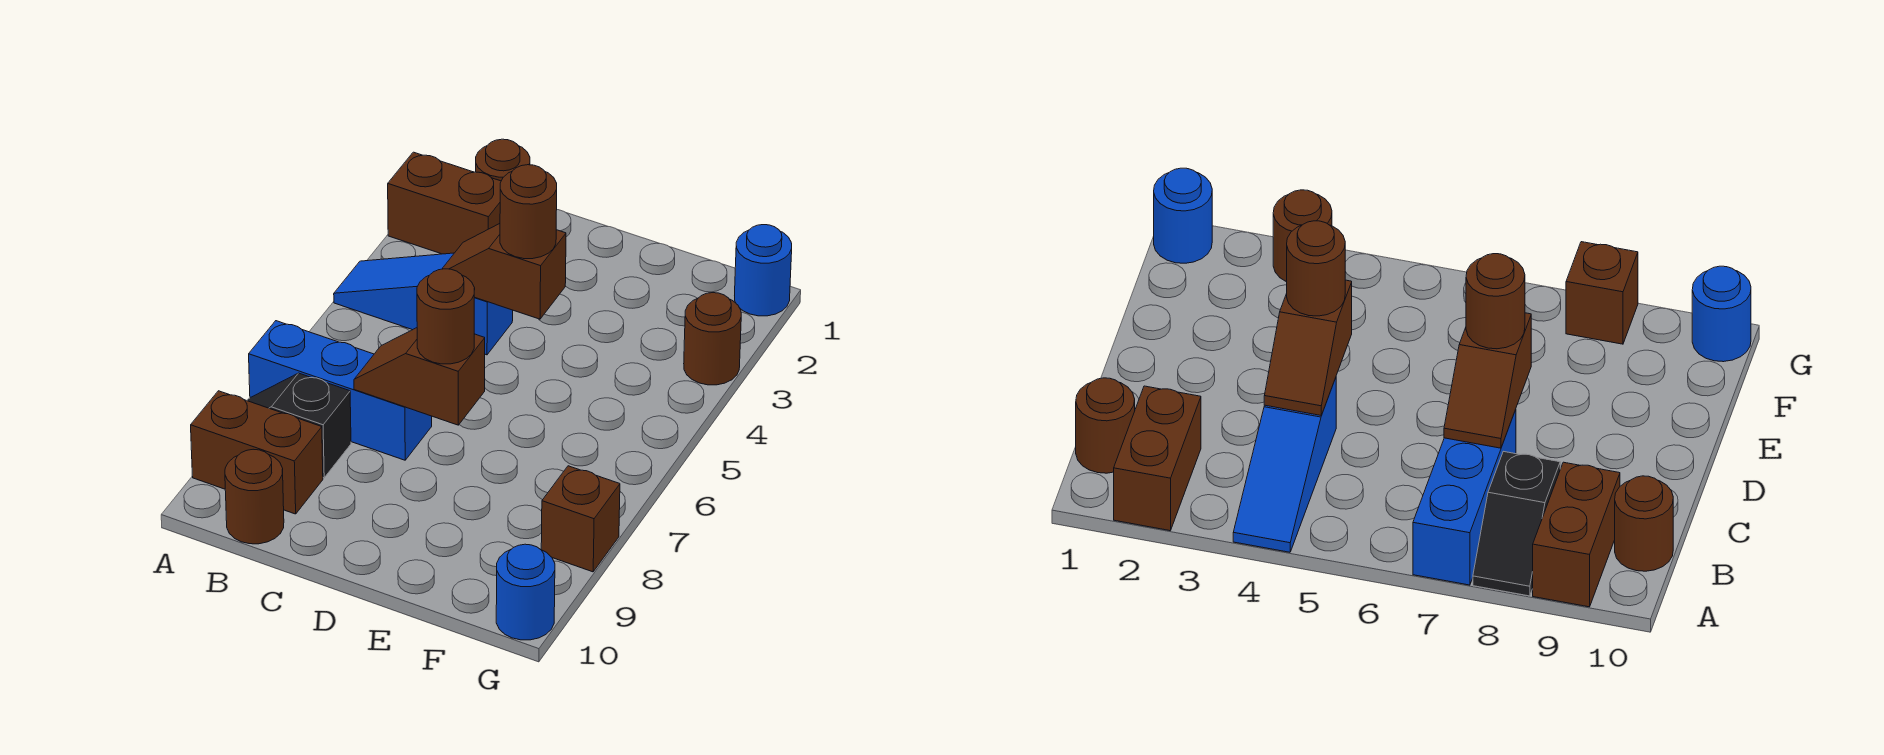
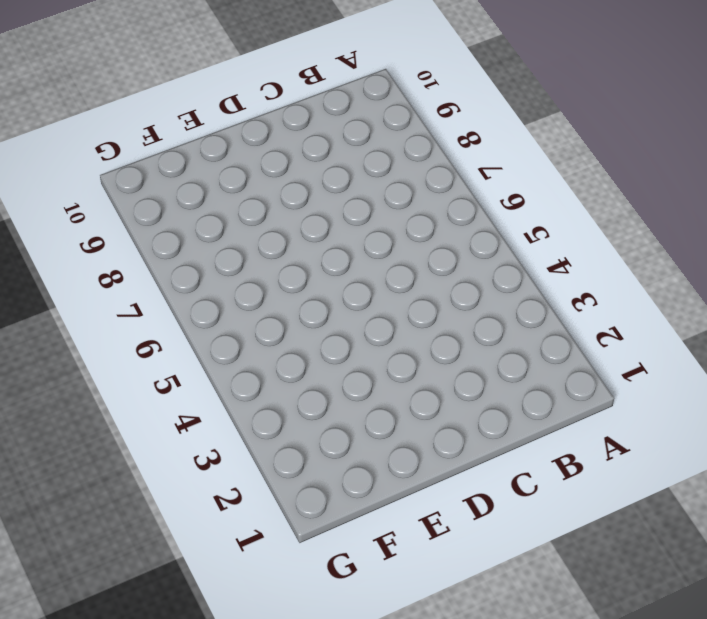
none -> brown brick A2:B2 level 1
none -> blue slope A4:C4 level 1 top C
none -> blue brick A7:C7 level 1

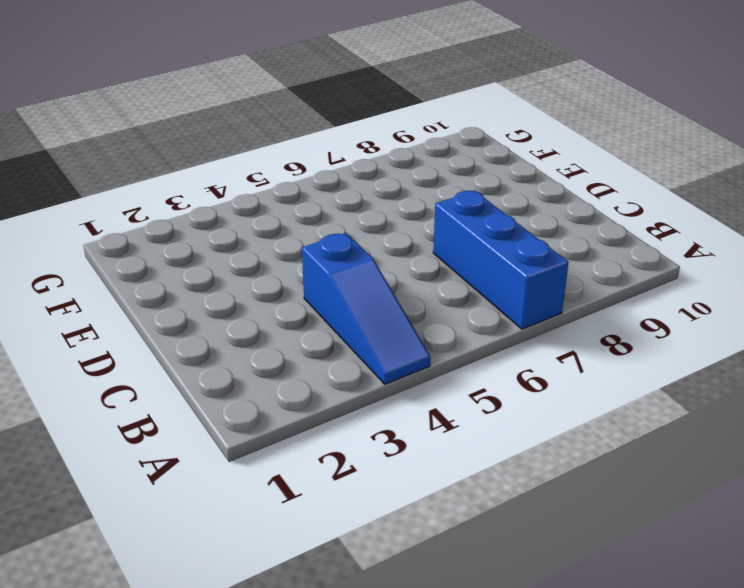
none -> brown brick A2:B2 level 1
none -> black slope A8:B8 level 1 top B
none -> brown brick A9:B9 level 1

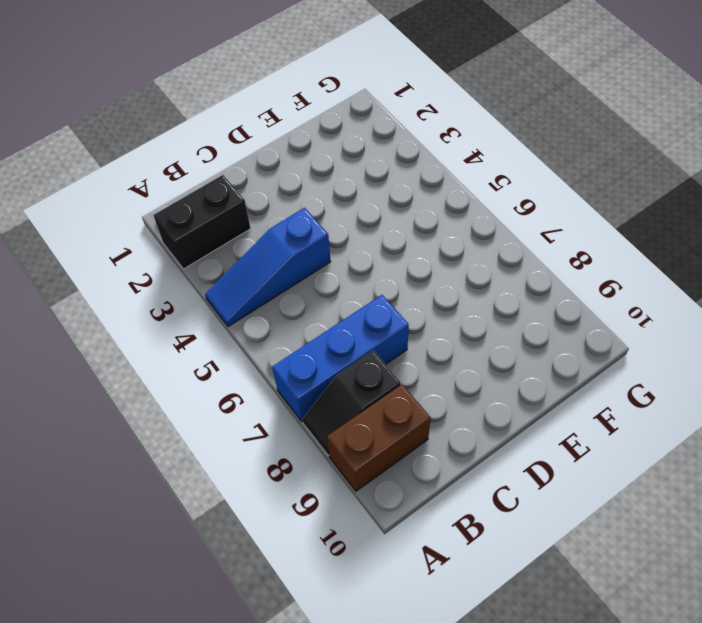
black brick A2:B2 level 1 -> brown brick A2:B2 level 1
none -> brown round brick B1 level 1
none -> brown round brick B10 level 1
none -> blue round brick G1 level 1

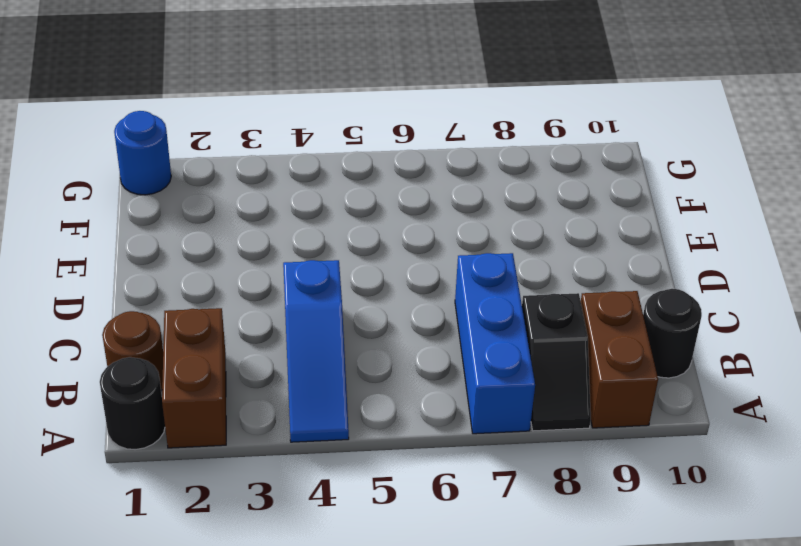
black round brick A1 level 1 -> none
black round brick B10 level 1 -> brown round brick B10 level 1
none -> brown round brick G3 level 1
none -> brown brick G8 level 1
none -> blue round brick G10 level 1

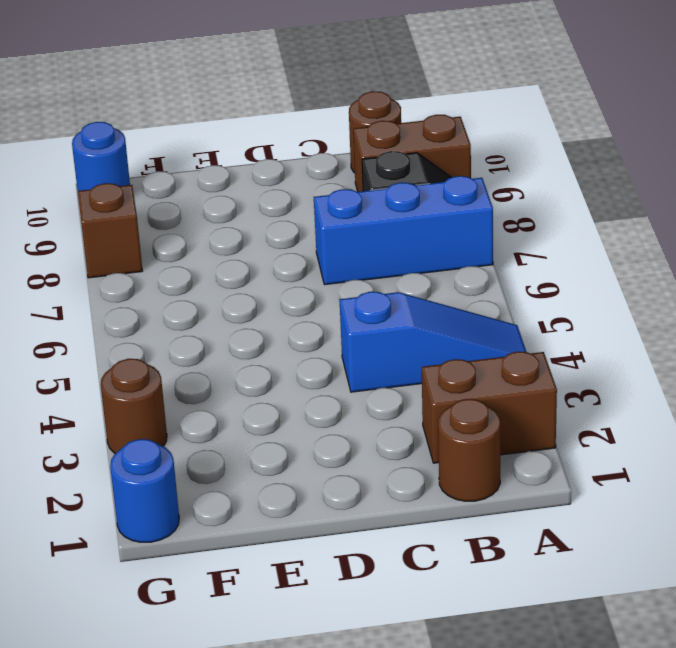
none -> brown slope C4:D4 level 2 top D
none -> brown slope C7:D7 level 2 top D
none -> brown round brick D4 level 3

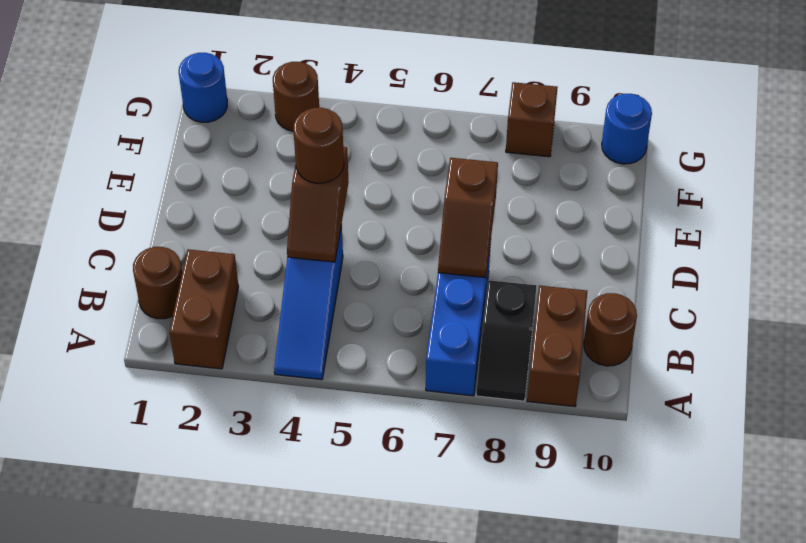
none -> brown round brick D7 level 3

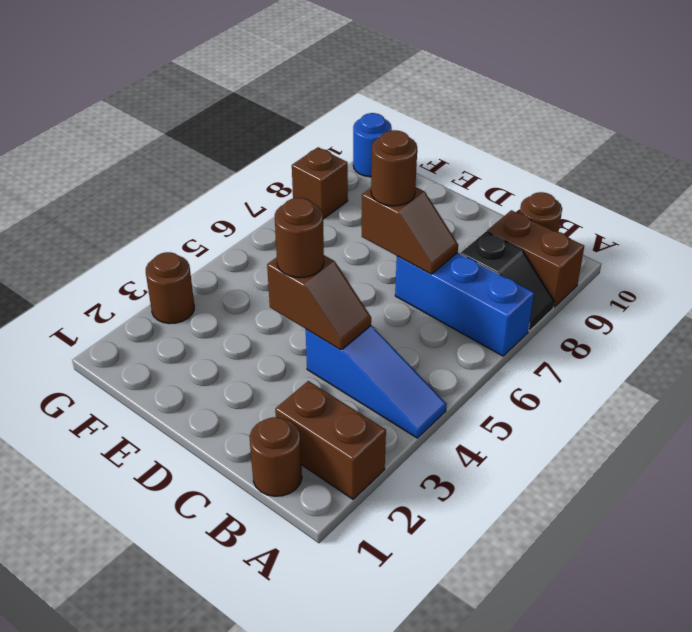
none -> blue round brick G1 level 1

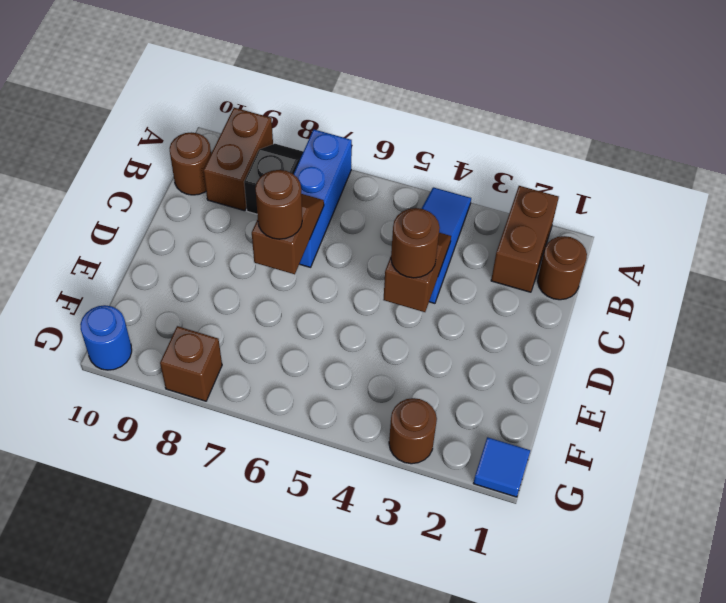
blue tile G1 level 1 -> blue round brick G1 level 1

